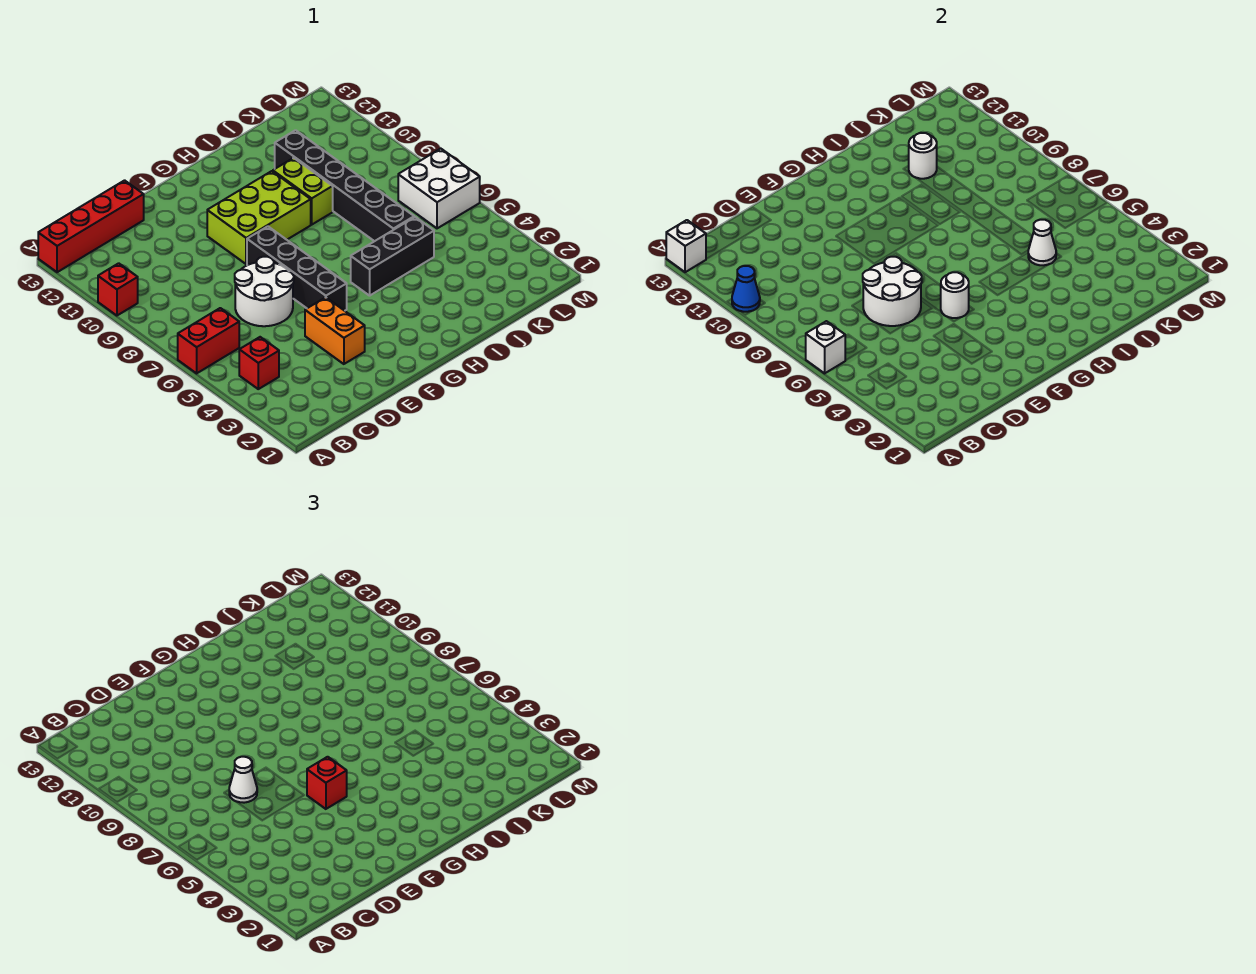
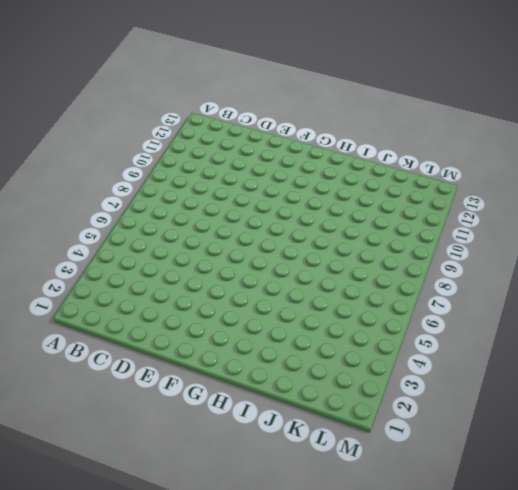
none -> red brick A6:B6 level 1
none -> red brick A10 level 1
none -> red brick A13:D13 level 1

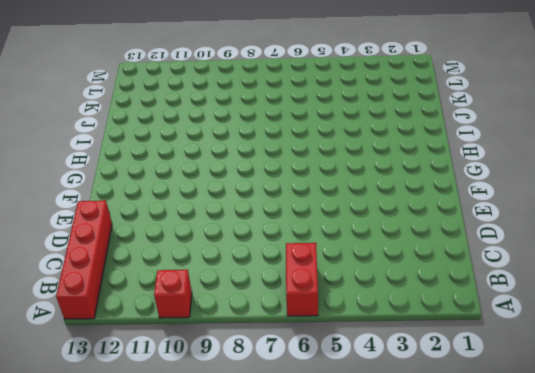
none -> red brick B4 level 1
none -> white round brick D6:E7 level 1
none -> orange brick E3:E4 level 1

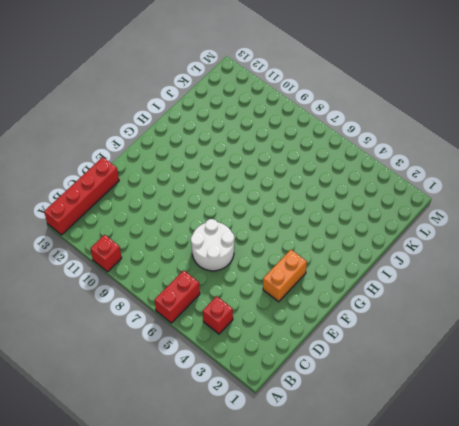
orange brick E3:F3 level 1 -> orange brick E3:E4 level 1
none -> black brick F5:F8 level 1
none -> lime brick F9:H10 level 1
none -> black brick H5:J5 level 1

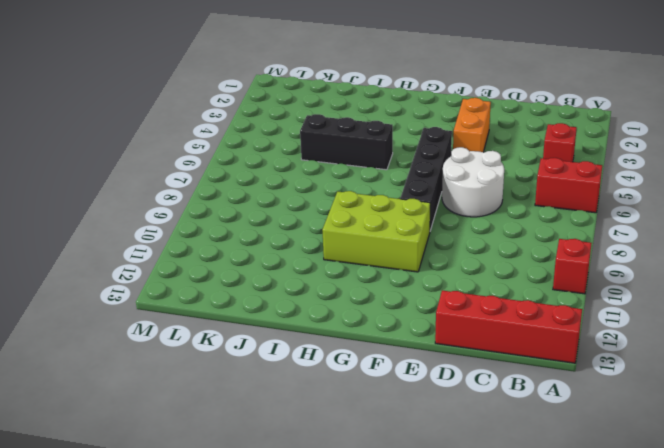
none -> lime brick I9:I10 level 1
none -> black brick J6:J11 level 1
none -> white brick L6:M7 level 1

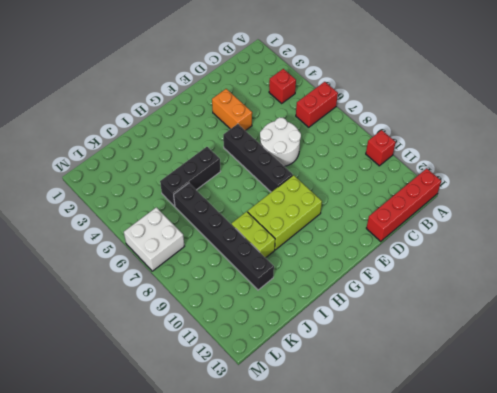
none -> white brick A6 level 2
none -> blue cone A10 level 2
none -> white brick A13 level 2

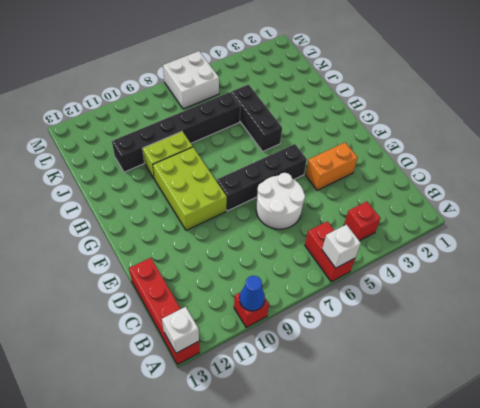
none -> white round brick D6:E7 level 2
none -> white round brick F5 level 2
none -> white cone J5 level 2

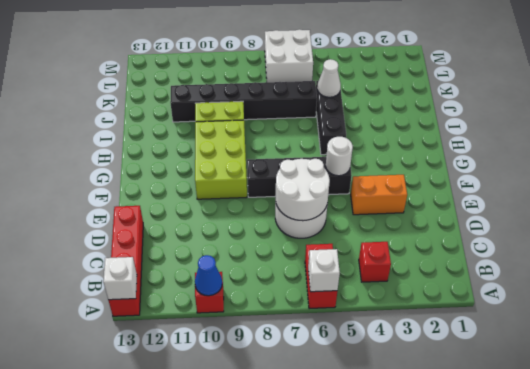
none -> white round brick J11 level 2
none -> white cone D7 level 3
none -> red brick F5 level 3

